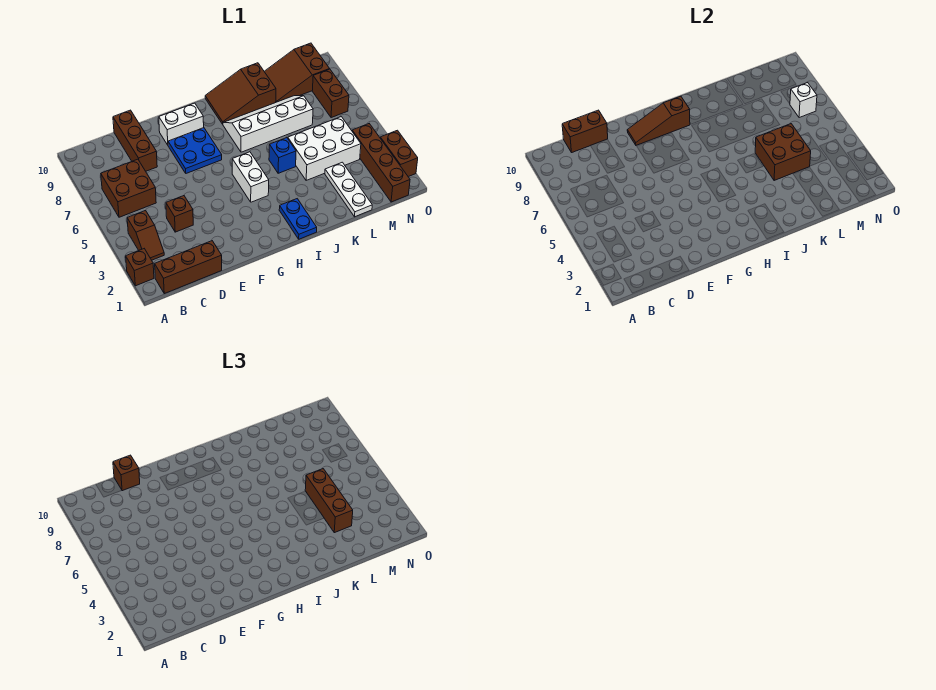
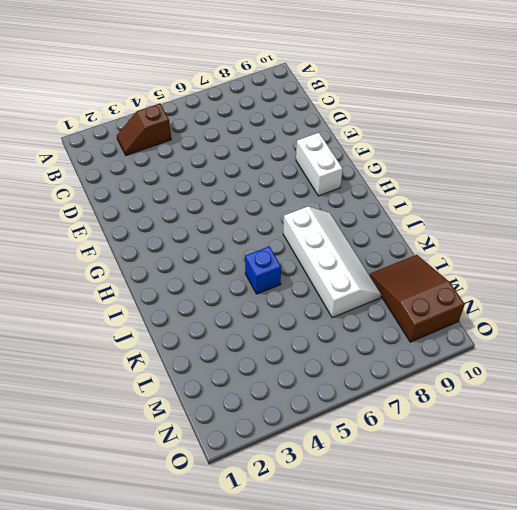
none -> brown brick A2 level 1
none -> brown brick B1:D1 level 1
none -> brown brick B6:C7 level 1

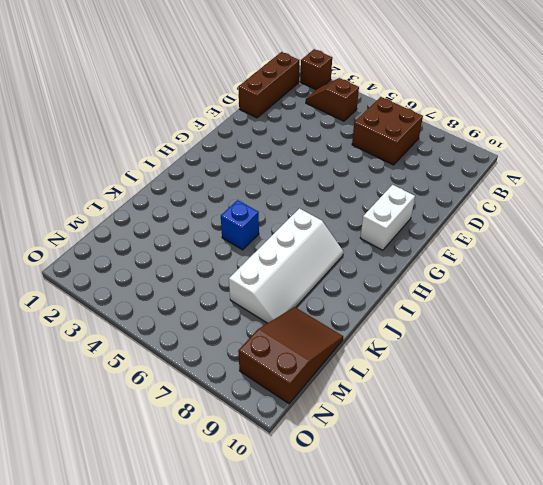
none -> brown brick D4 level 1
none -> brown brick D8:D10 level 1
none -> blue plate F7:G8 level 1

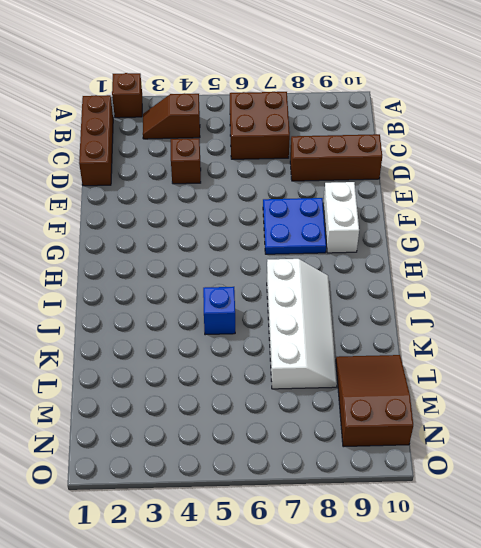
none -> white brick H4:H5 level 1
none -> blue plate I1:I2 level 1
none -> brown slope I9:K10 level 1 top K

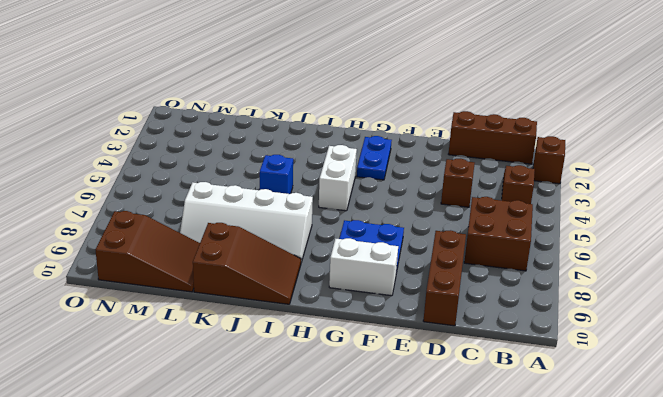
blue plate G2:G3 level 1 -> blue plate I1:I2 level 1
none -> white brick K4:M5 level 1
none -> white plate L1:L3 level 1
none -> brown brick N1:N4 level 1

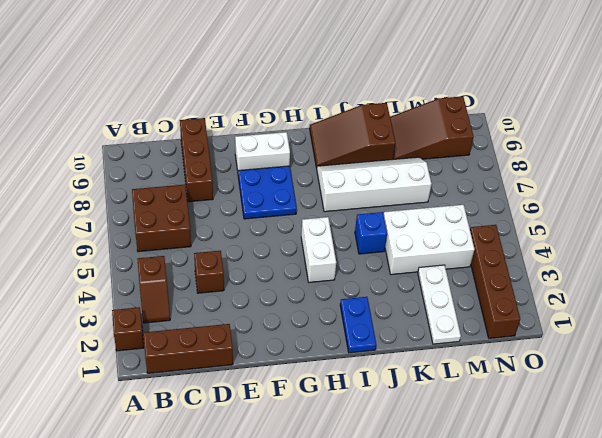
none -> brown brick N7:N8 level 1
none -> brown brick O2:O3 level 1
none -> brown brick C10:D10 level 2

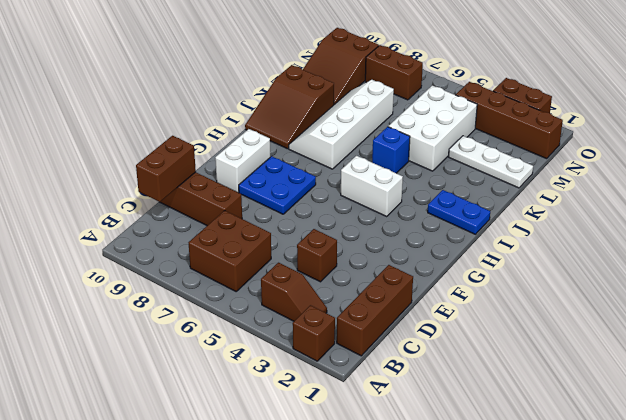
none -> brown slope F9:H9 level 2 top H
none -> brown brick K4:L5 level 2
none -> white brick N7 level 2

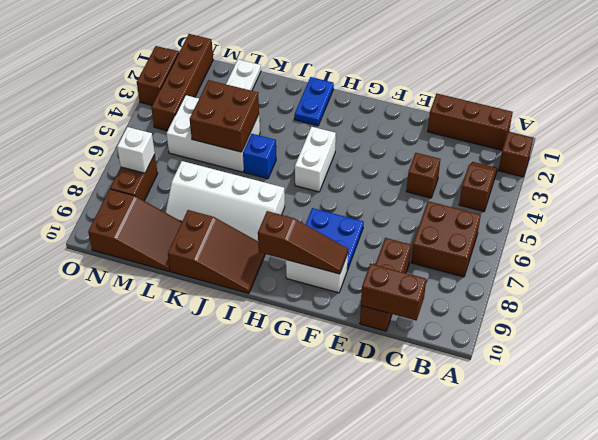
none -> brown brick D10 level 3
none -> brown brick L3:L5 level 3

